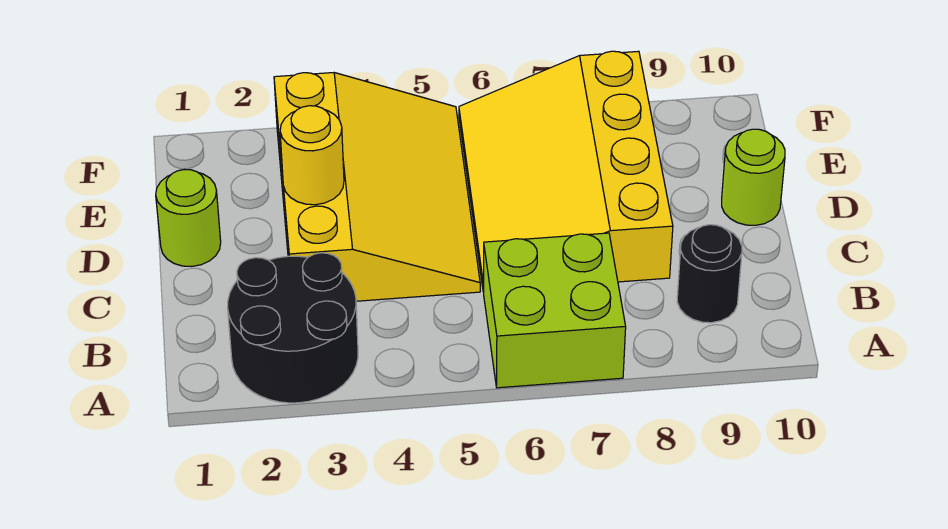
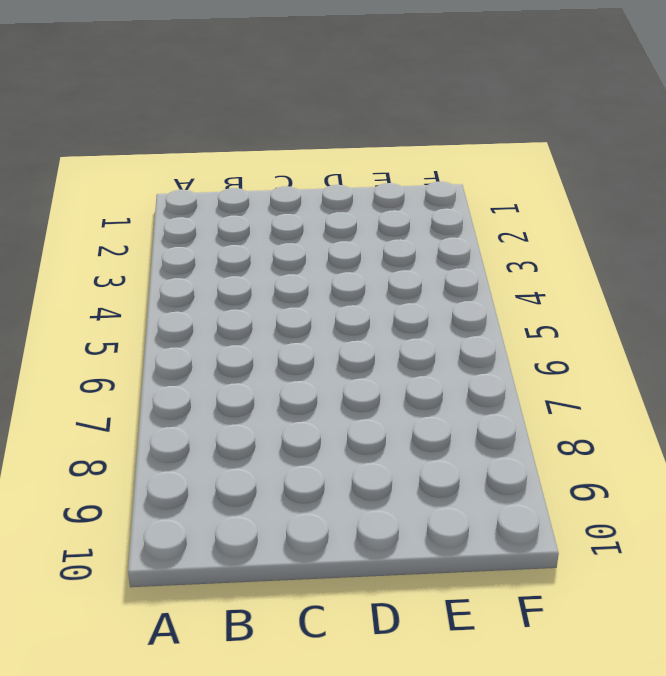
none -> black round brick A2:B3 level 1
none -> lime brick A6:B7 level 1

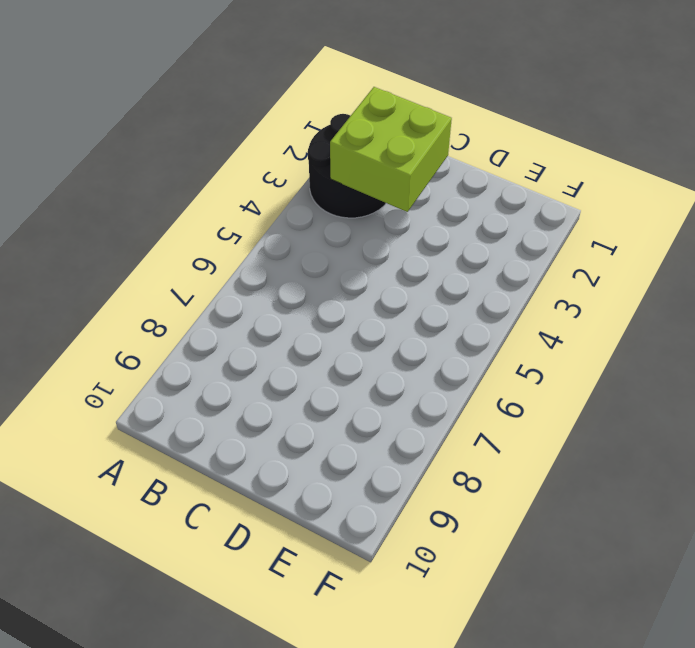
lime brick B2:C3 level 2 -> lime brick A6:B7 level 1
none -> black round brick B9 level 1
none -> yellow slope C3:F5 level 1 top 3

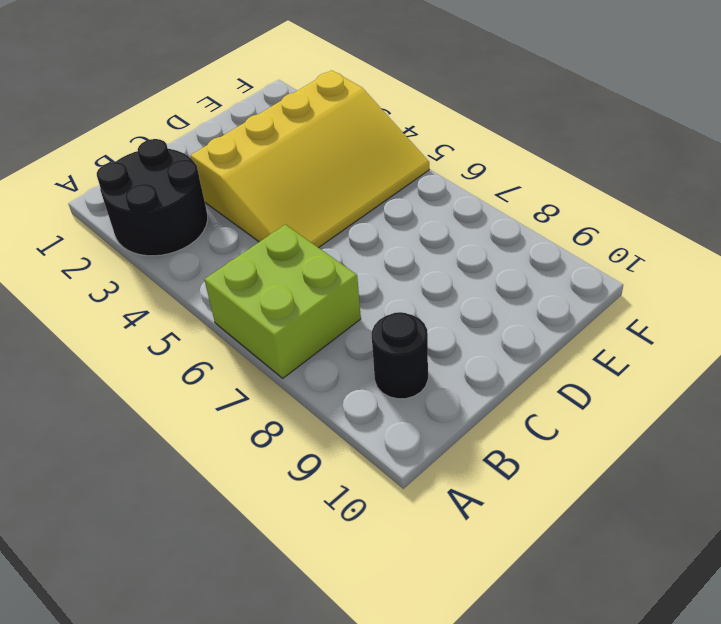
none -> yellow slope C6:F8 level 1 top 8
none -> lime round brick D1 level 1

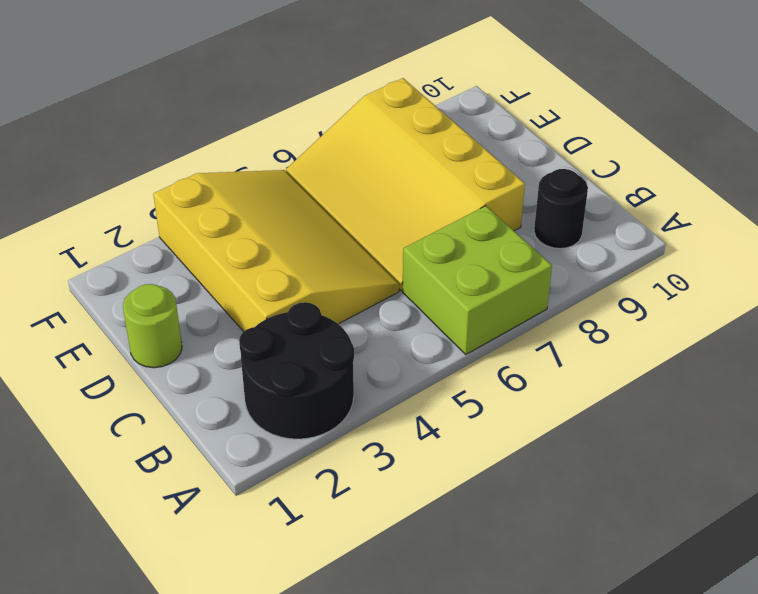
none -> lime round brick D10 level 1
none -> yellow round brick D3 level 2

